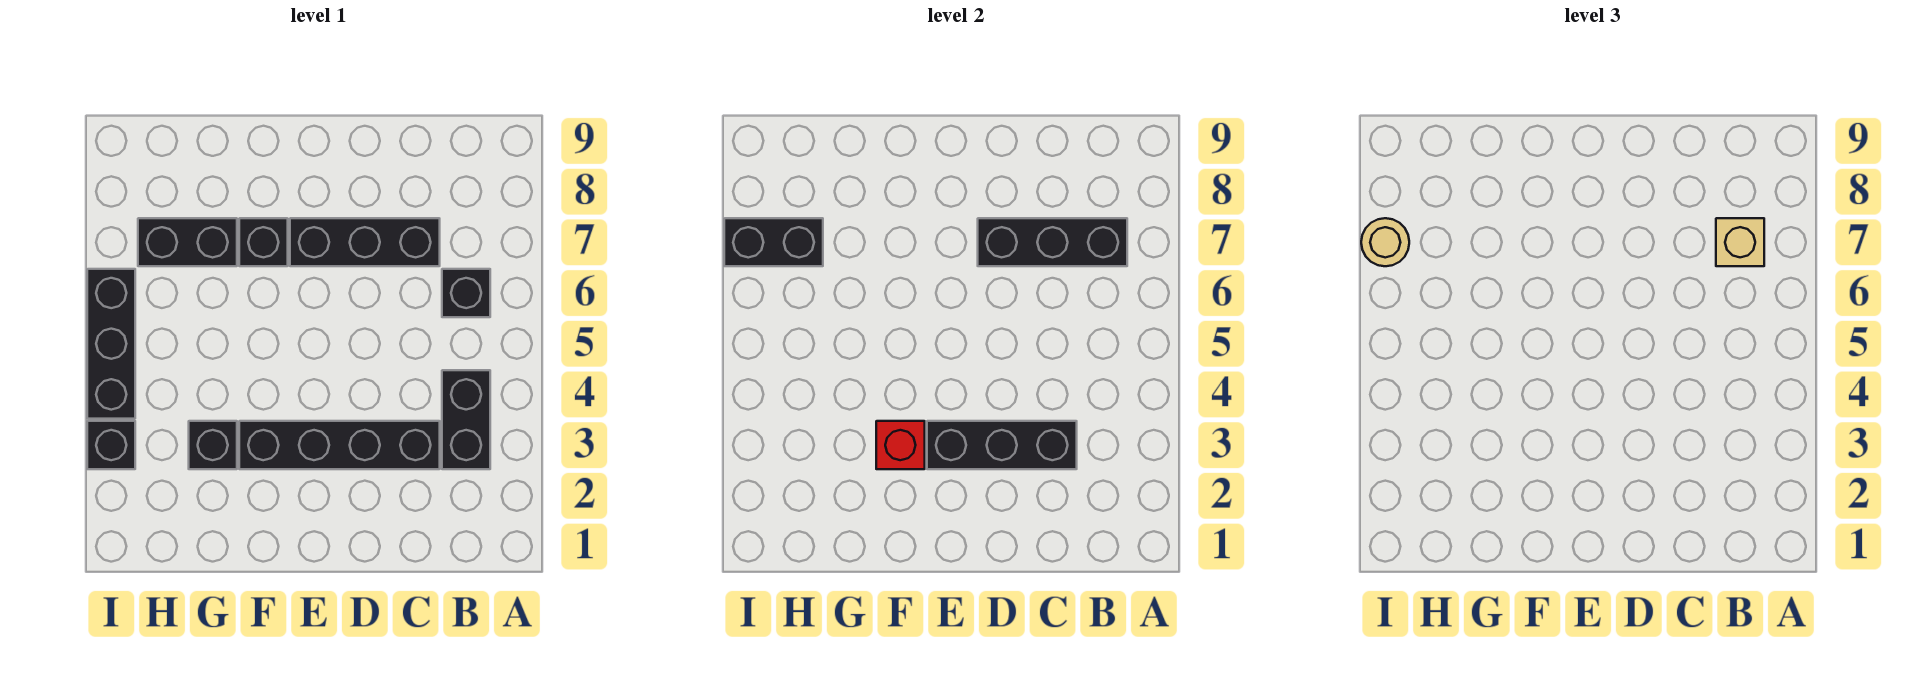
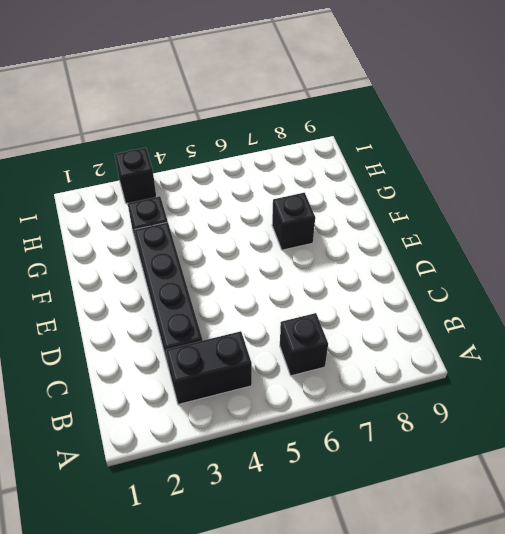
none -> black brick C7:E7 level 1
none -> black brick G7:H7 level 1
none -> black brick I4:I6 level 1

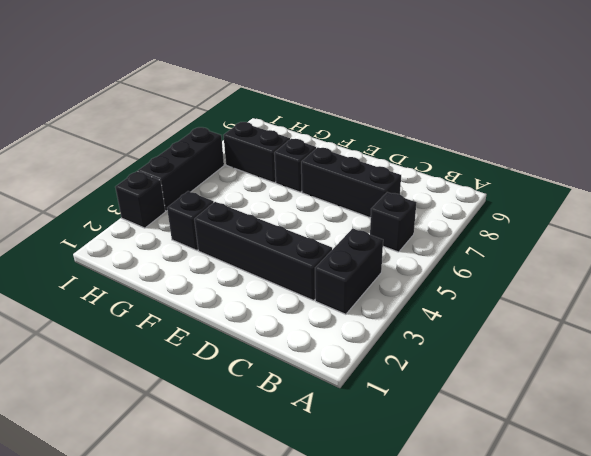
none -> black brick B7:D7 level 2
none -> black brick C3:E3 level 2
none -> red brick F3 level 2

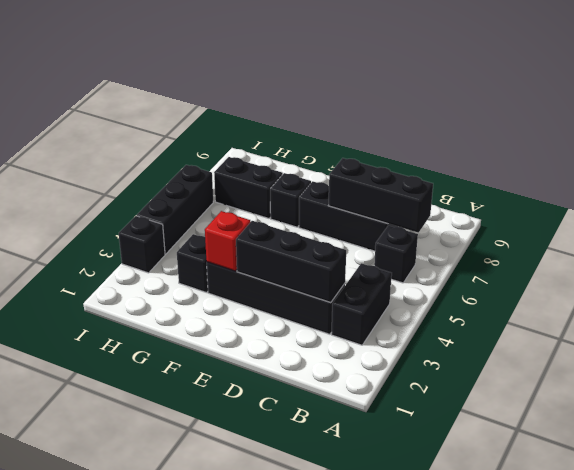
none -> black brick H7:I7 level 2
none -> tan brick B7 level 3
none -> tan round brick I7 level 3

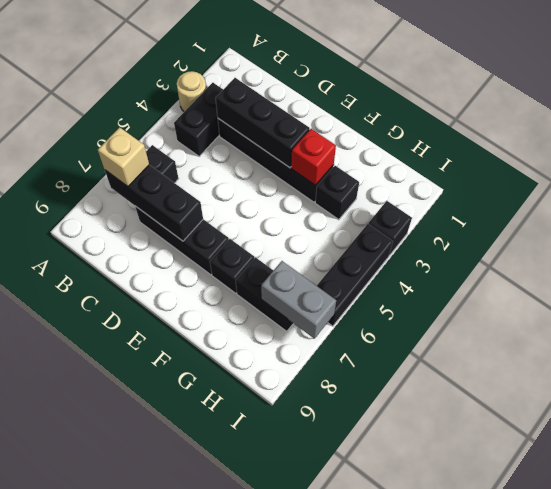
tan round brick A3 level 1 -> tan round brick I7 level 3
grey brick H7:I7 level 2 -> black brick H7:I7 level 2

